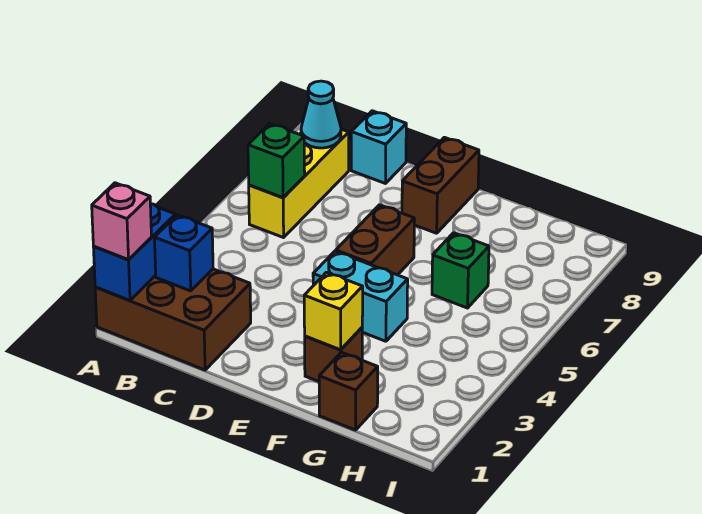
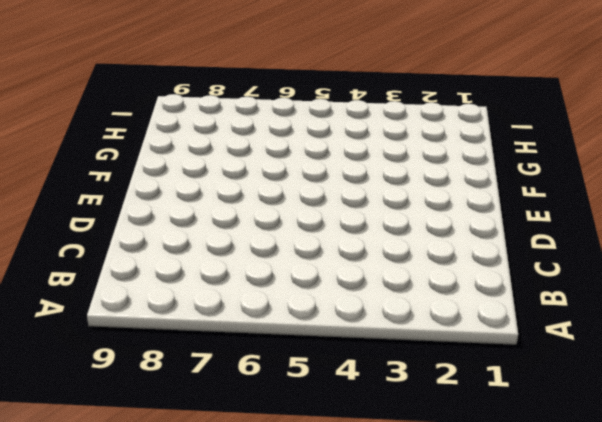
none -> brown brick A1:C2 level 1
none -> yellow brick B6:B8 level 1
none -> cyan brick C9 level 1

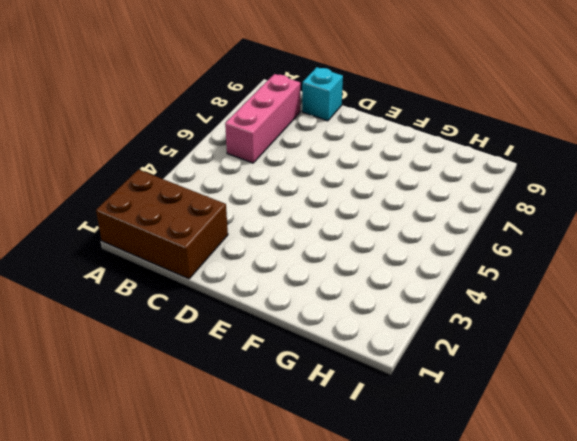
pink brick B6:B8 level 1 -> yellow brick B6:B8 level 1
none -> cyan brick E4:F4 level 1
none -> brown brick E5:E6 level 1
none -> brown brick E8:E9 level 1

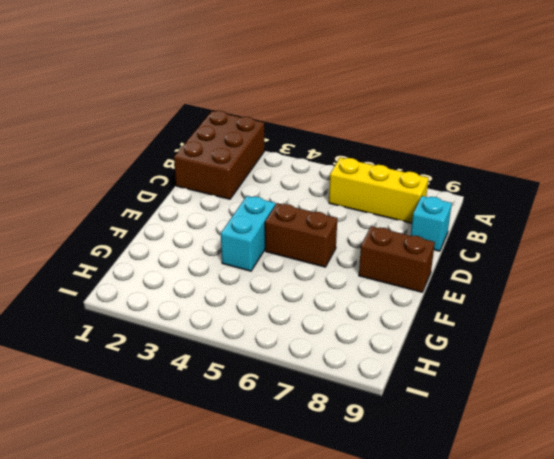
none -> brown brick F2 level 1
none -> brown brick G1 level 1
none -> green brick G6 level 1

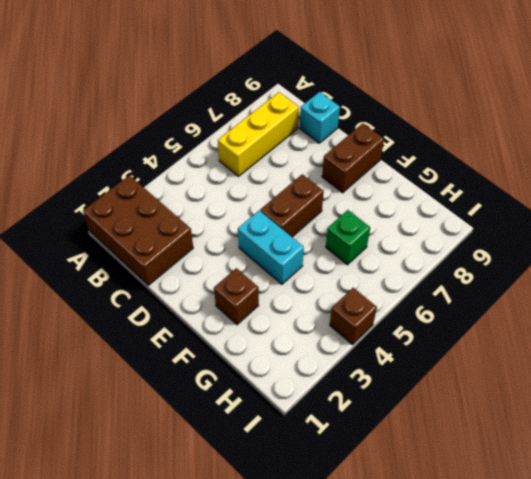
brown brick I4 level 1 -> brown brick G1 level 1
none -> blue brick A1:A2 level 2
none -> blue brick B2 level 2
none -> green brick B6 level 2

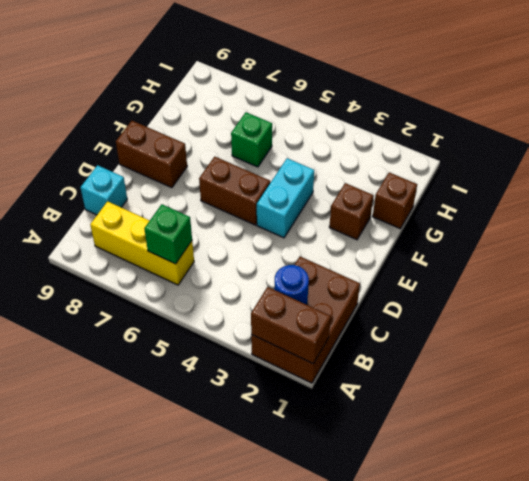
brown brick A1:A2 level 2 -> blue brick A1:A2 level 2
blue round brick B2 level 2 -> blue brick B2 level 2
none -> cyan cone B8 level 2
none -> yellow brick F2 level 2
none -> pink brick A1 level 3

